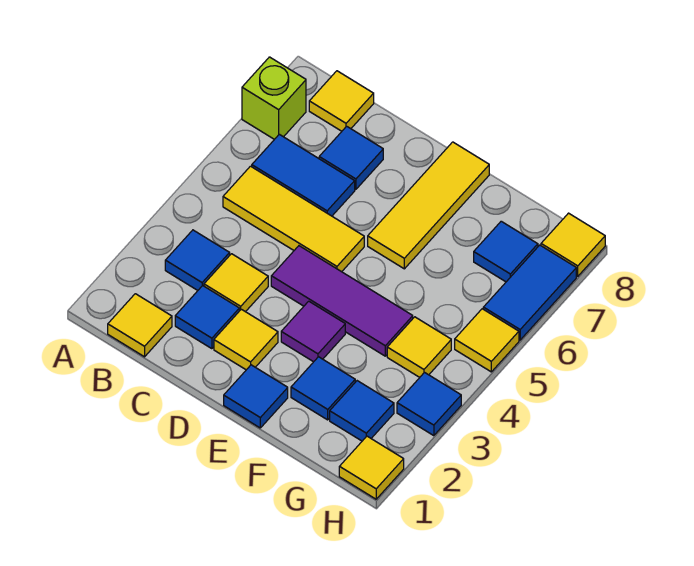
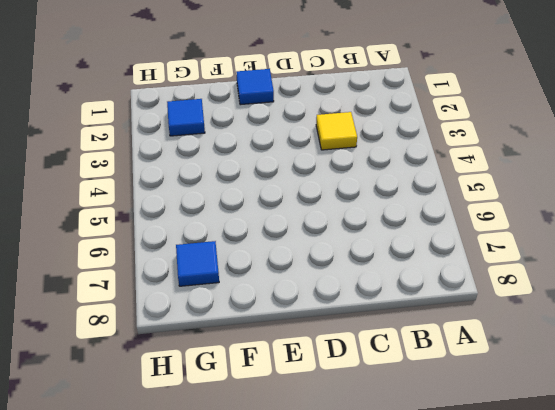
none -> lime brick A7 level 1
none -> yellow tile B1 level 1
none -> blue tile B3 level 1

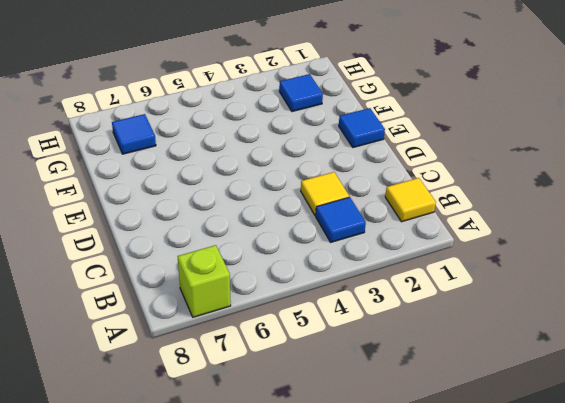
none -> yellow tile B5:D5 level 1
none -> blue tile B6:C6 level 1
none -> yellow tile B8 level 1

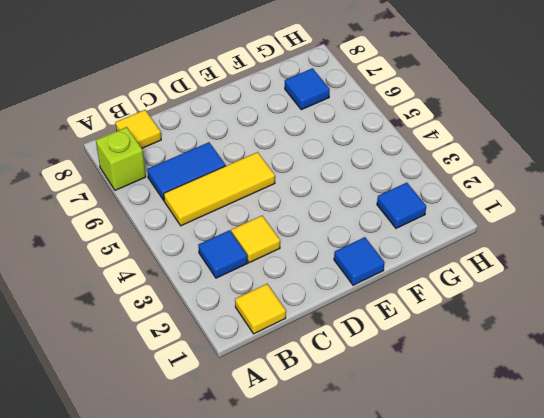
none -> blue tile C2 level 1
none -> blue tile C7 level 1
none -> yellow tile D2 level 1

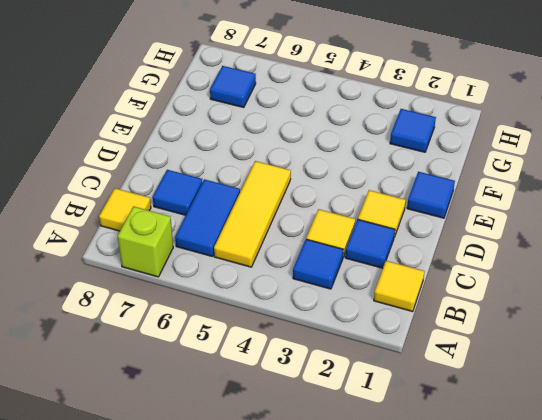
none -> purple tile D4:F4 level 1
none -> purple tile E3 level 1
none -> yellow tile E6:E8 level 1

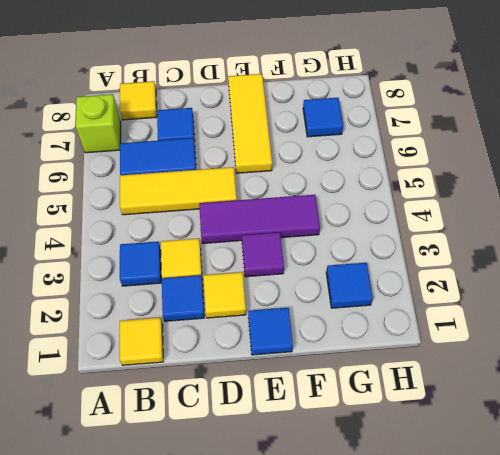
none -> blue tile F2 level 1
none -> yellow tile G4 level 1
none -> yellow tile H1 level 1

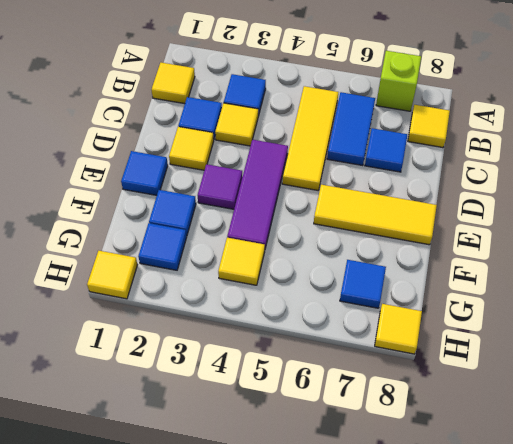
none -> blue tile H3 level 1
none -> yellow tile H5 level 1
none -> blue tile H6:H7 level 1

